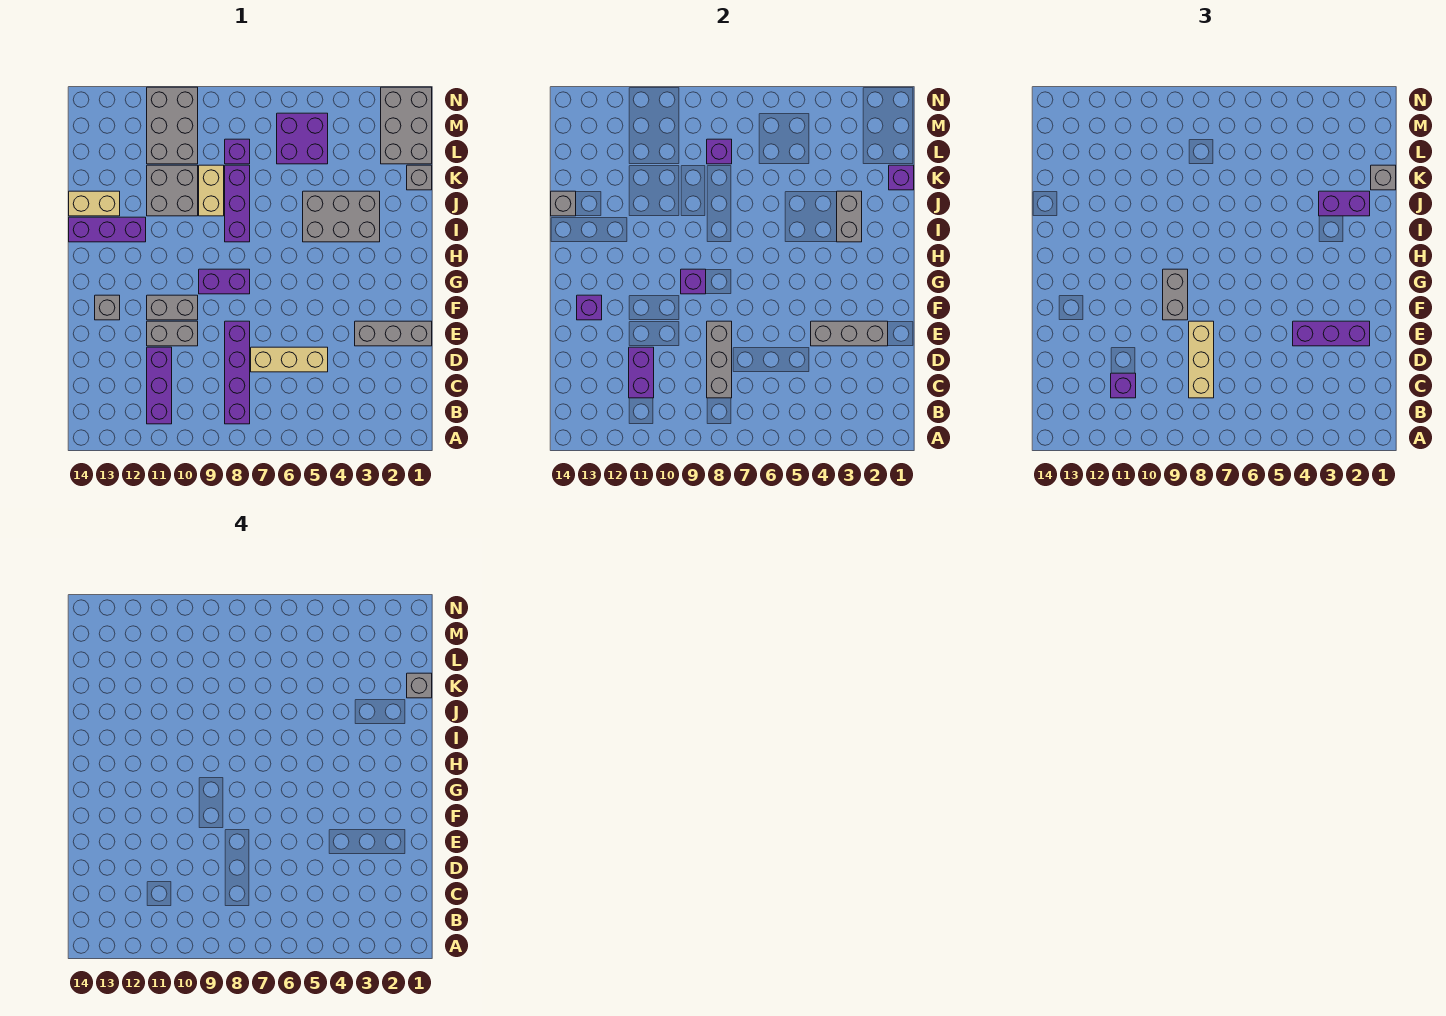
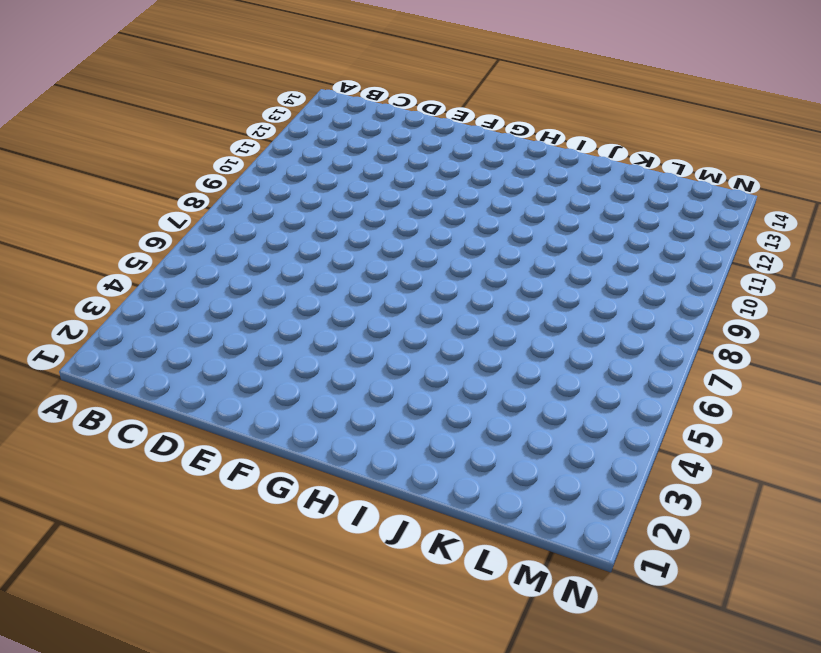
none -> purple brick B8:E8 level 1
none -> purple brick B11:D11 level 1
none -> tan brick D5:D7 level 1
none -> grey brick E1:E3 level 1

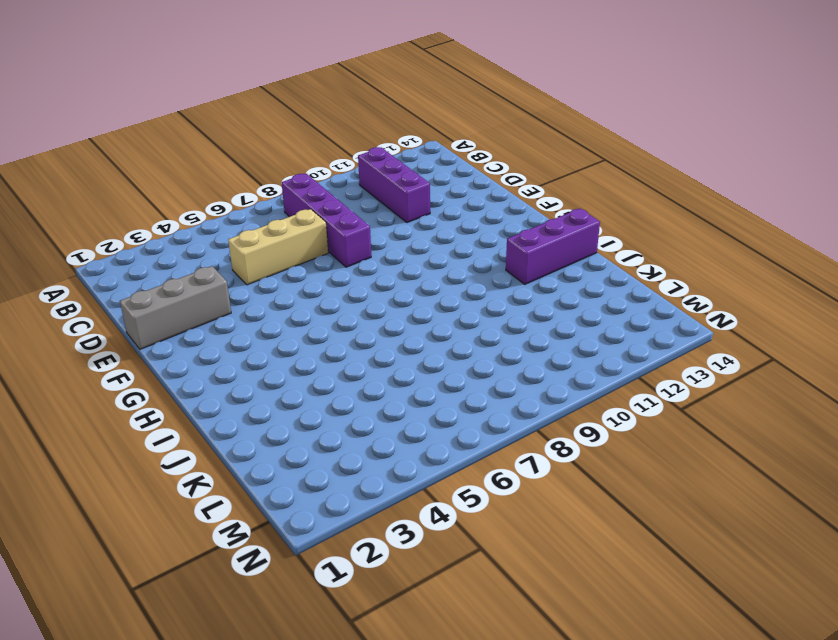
none -> grey brick E10:E11 level 1
none -> grey brick F10:F11 level 1
none -> grey brick F13 level 1
none -> purple brick G8:G9 level 1

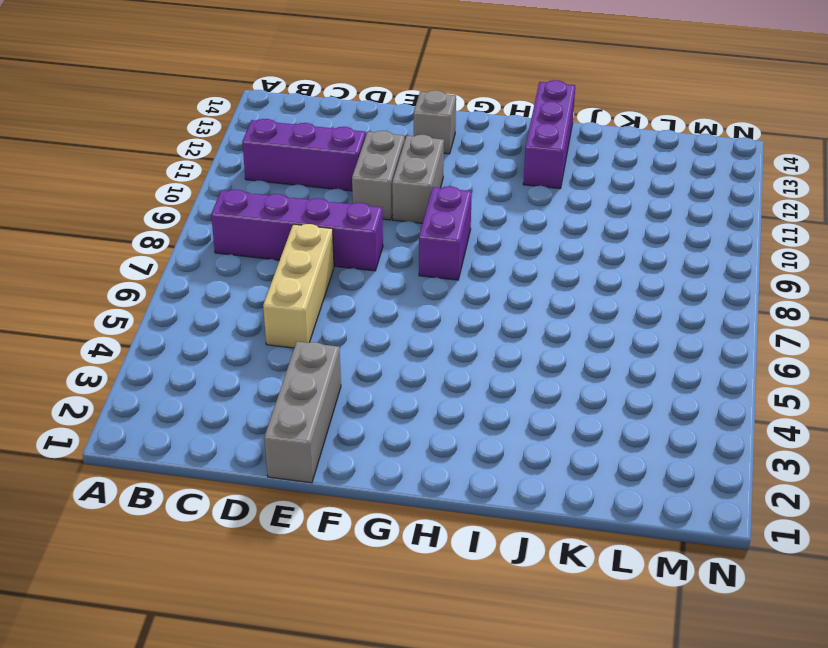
none -> grey brick I3:J5 level 1
none -> purple brick I8:K8 level 1
none -> tan brick J9:K9 level 1
none -> grey brick J10:K11 level 1

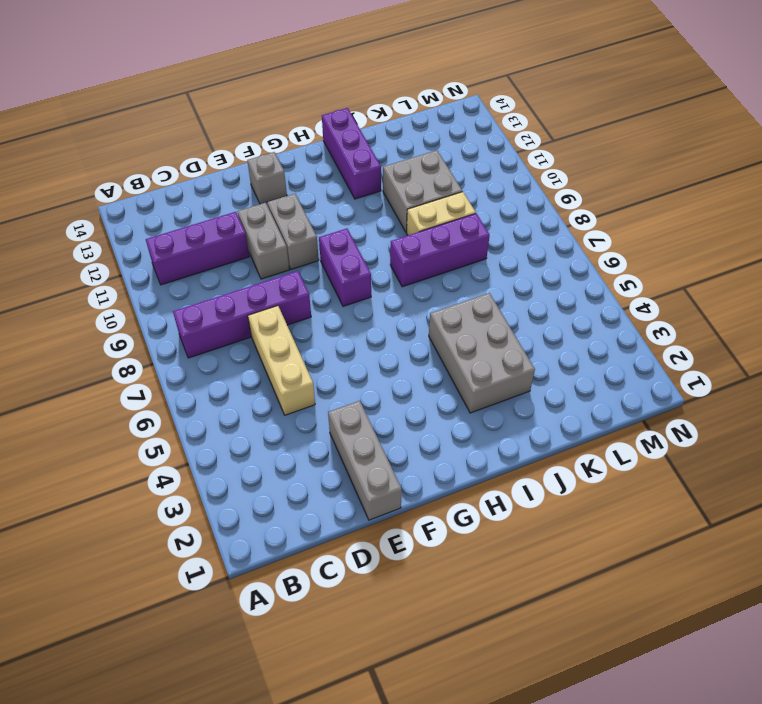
none -> tan brick J13:J14 level 1
none -> grey brick K1 level 1
none -> grey brick L1:N2 level 1
none -> purple brick L5:M6 level 1

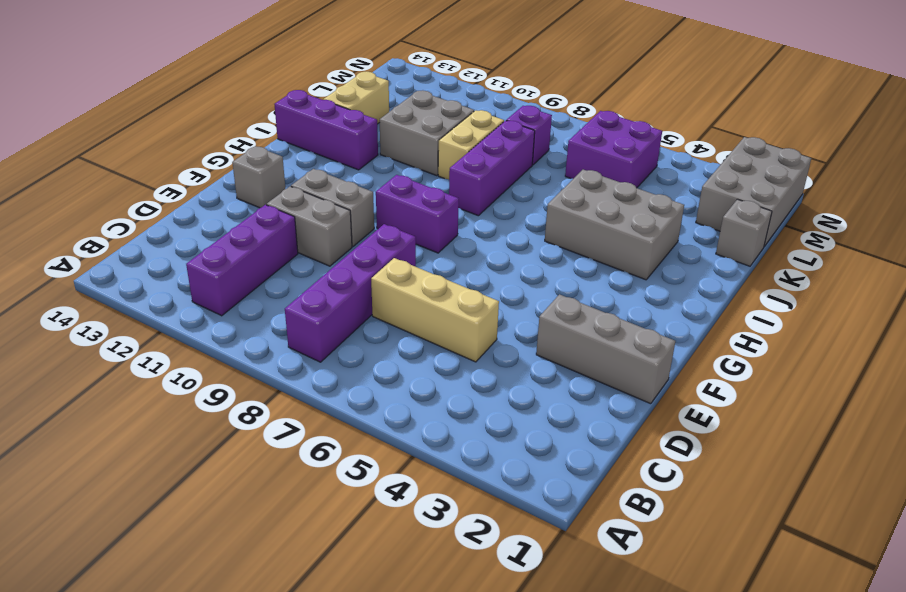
tan brick J13:K13 level 1 -> tan brick J13:J14 level 1
none -> grey brick L10:N11 level 1
none -> grey brick C8:E8 level 2
none -> purple brick C11:D11 level 2
none -> grey brick E2:E4 level 2

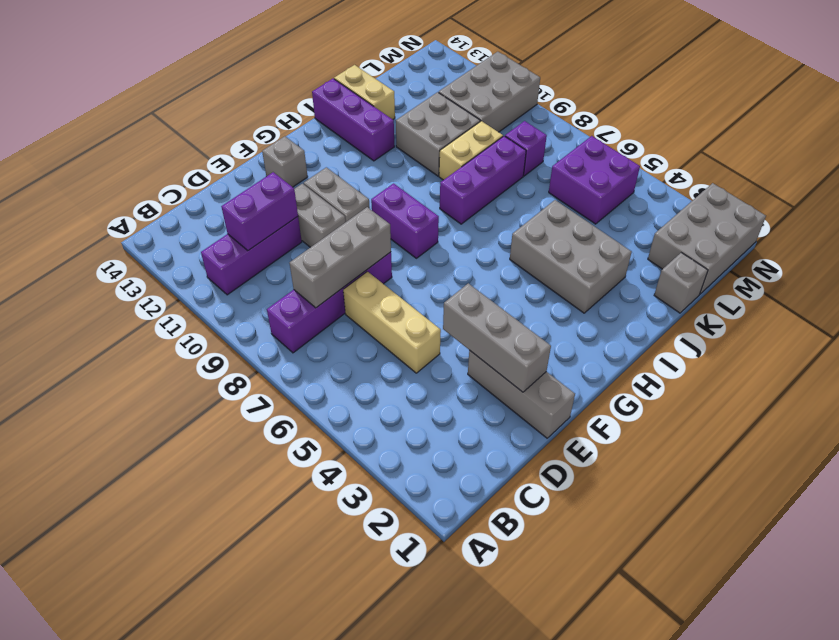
none -> purple brick F13 level 2
none -> purple brick G9 level 2
none -> grey brick I3:J3 level 2
none -> grey brick J14 level 2

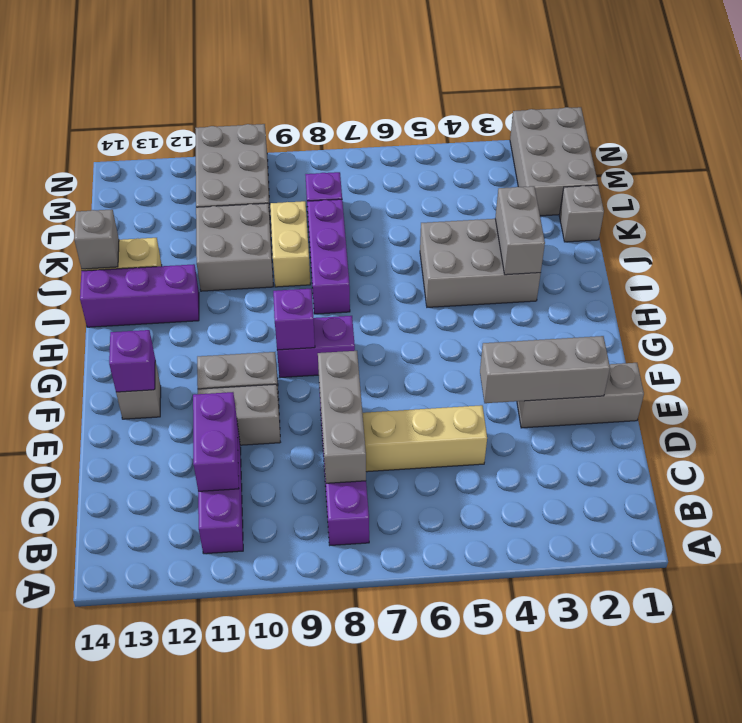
none -> purple brick L5:M6 level 1
none -> purple brick K1 level 2
none -> purple brick L8 level 2
none -> tan brick C8:E8 level 3

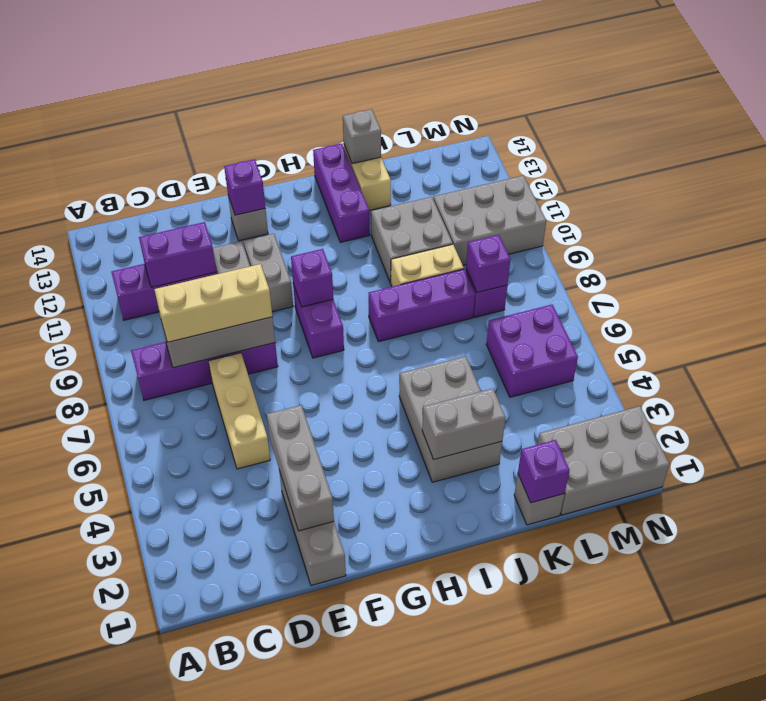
none -> purple brick C11 level 3
none -> purple brick E2:E4 level 3
none -> grey brick F9:G9 level 3
none -> purple brick J2:J3 level 3

